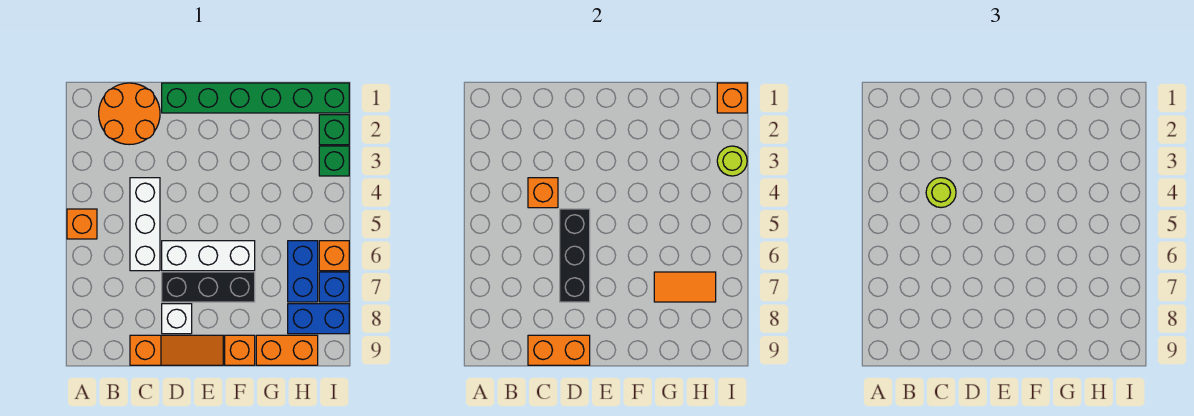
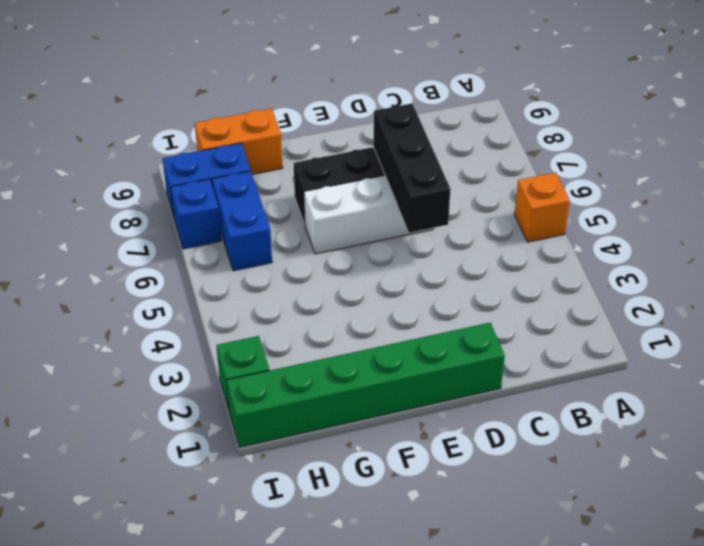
none -> orange round brick B1:C2 level 1
none -> white brick C4:C6 level 1
none -> orange slope C9:E9 level 1 top C

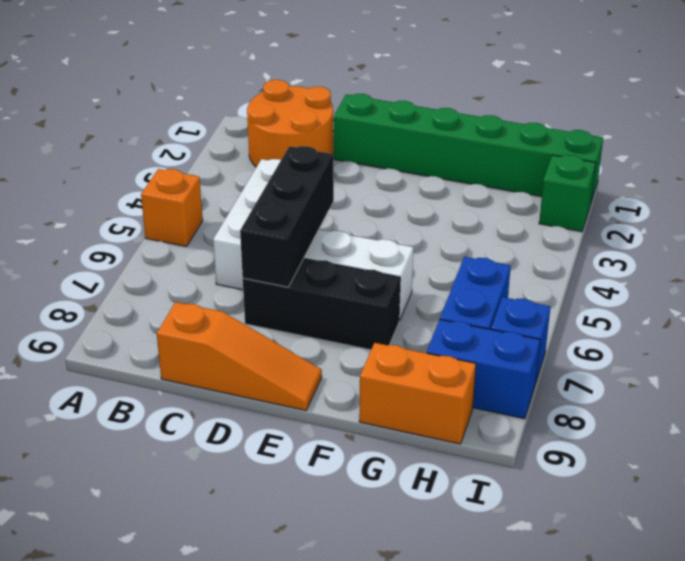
none -> white brick D8 level 1
none -> orange brick F9 level 1
none -> green brick I3 level 1

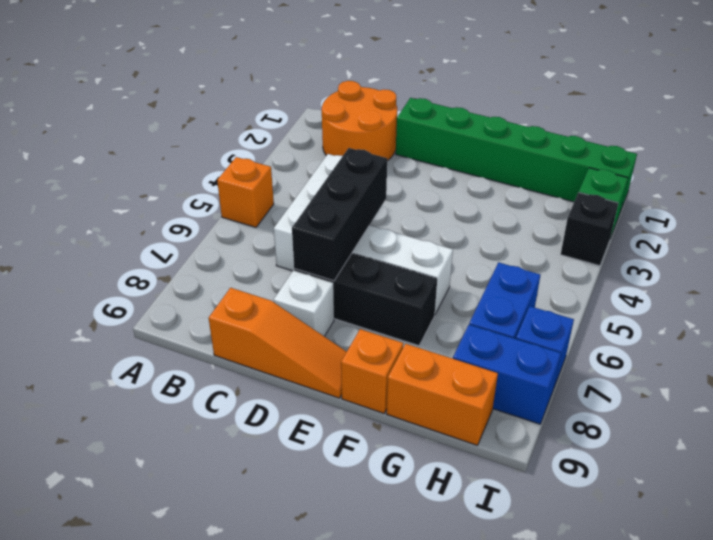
black brick I3 level 1 -> green brick I3 level 1
none -> orange brick I6 level 1
none -> orange brick C4 level 2
none -> orange brick C9:D9 level 2

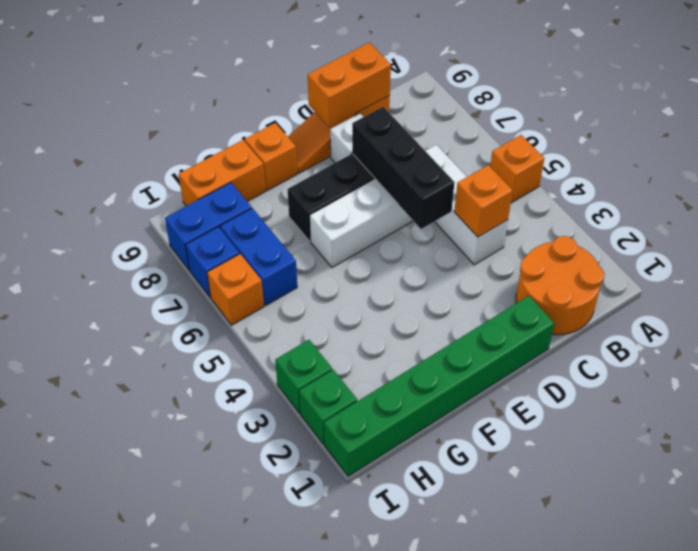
none -> orange tile G7:H7 level 2
none -> orange brick I1 level 2
none -> lime round brick I3 level 2

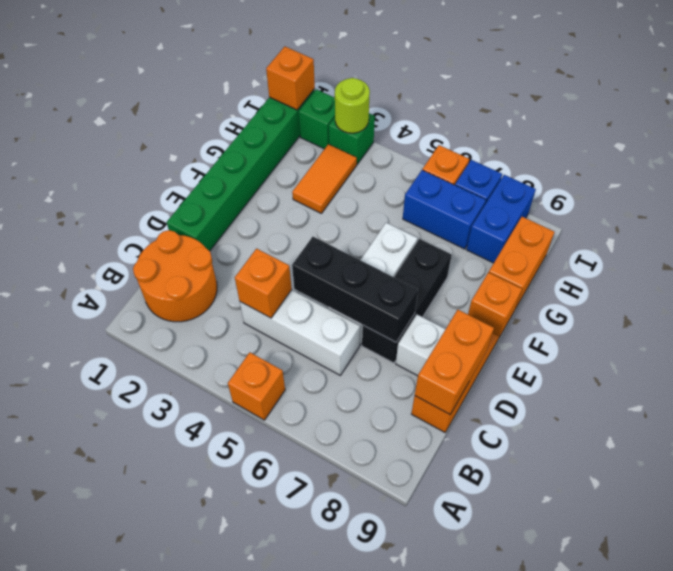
orange tile G3:H3 level 1 -> orange tile G7:H7 level 2
none -> lime round brick C4 level 3

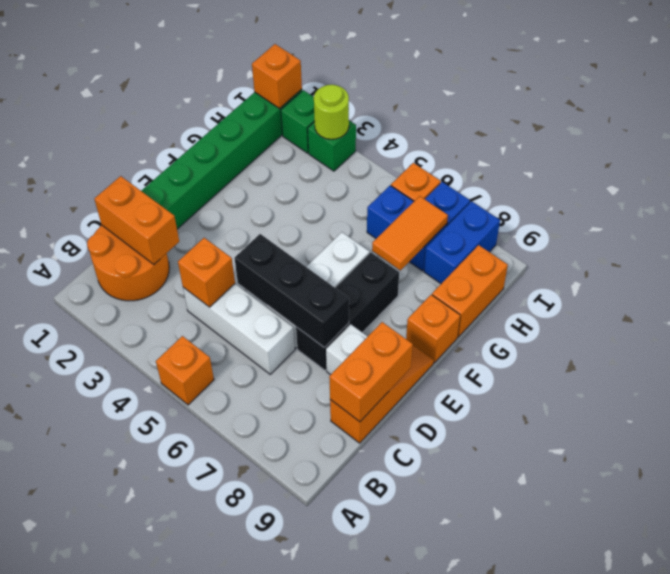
orange brick C1:C2 level 2 -> none
none -> lime round brick C4 level 3

